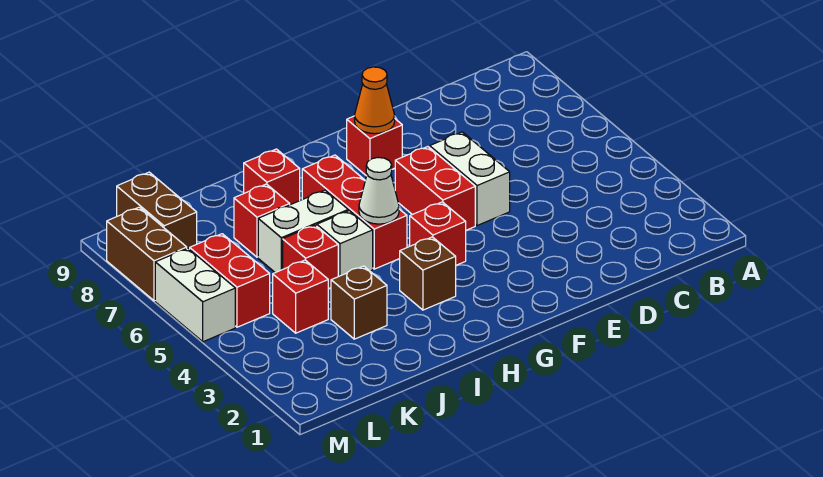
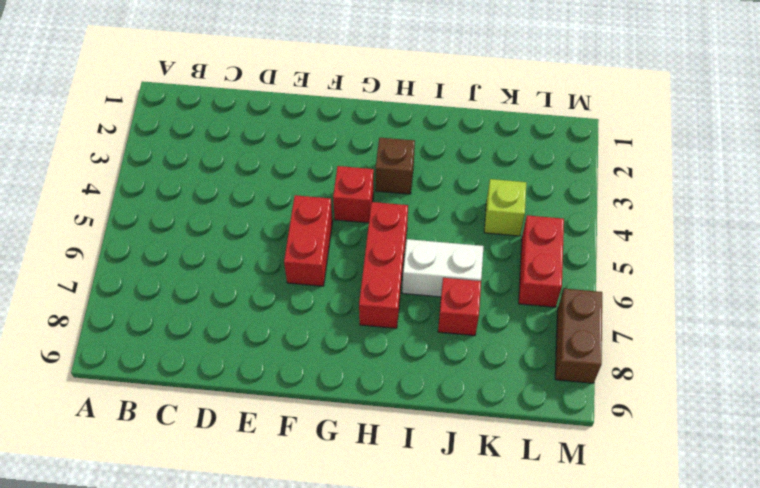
lime brick K4 level 1 -> red brick K4 level 1
none -> white brick E5:E6 level 1
none -> red brick F8 level 1
none -> white brick I5 level 1

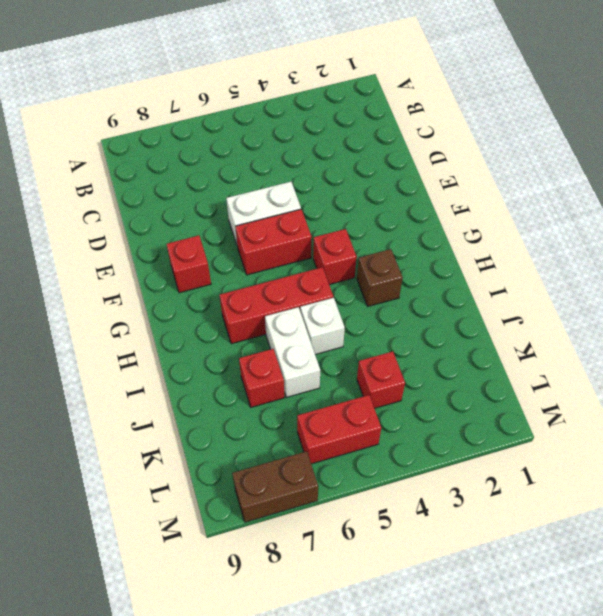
none -> red brick I8 level 1
none -> brown brick J3 level 1
none -> red brick J5 level 1

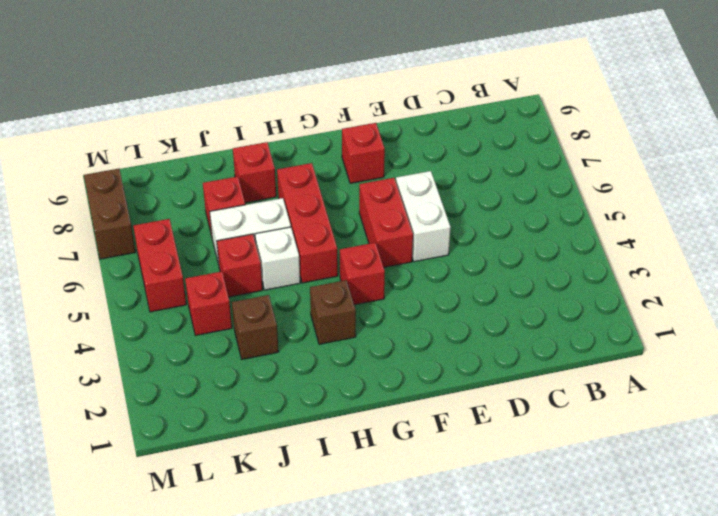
none -> brown brick L8:L9 level 1
none -> white brick M5:M6 level 1
none -> orange cone F8 level 2

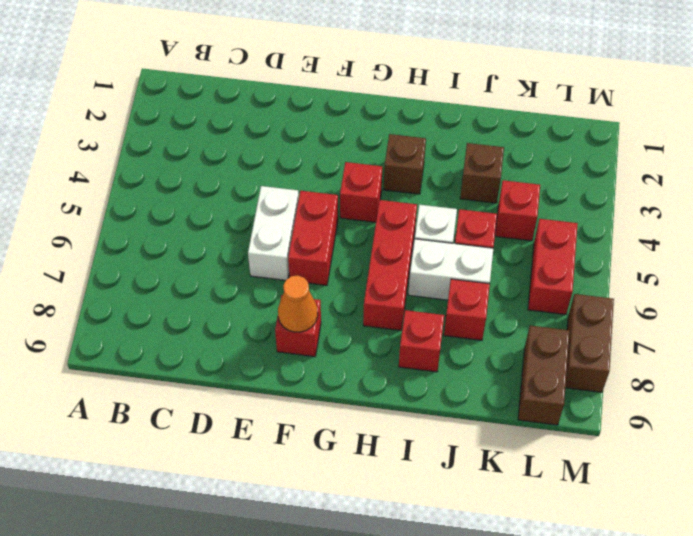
none -> white brick M5:M6 level 1
none -> white cone H5 level 2

